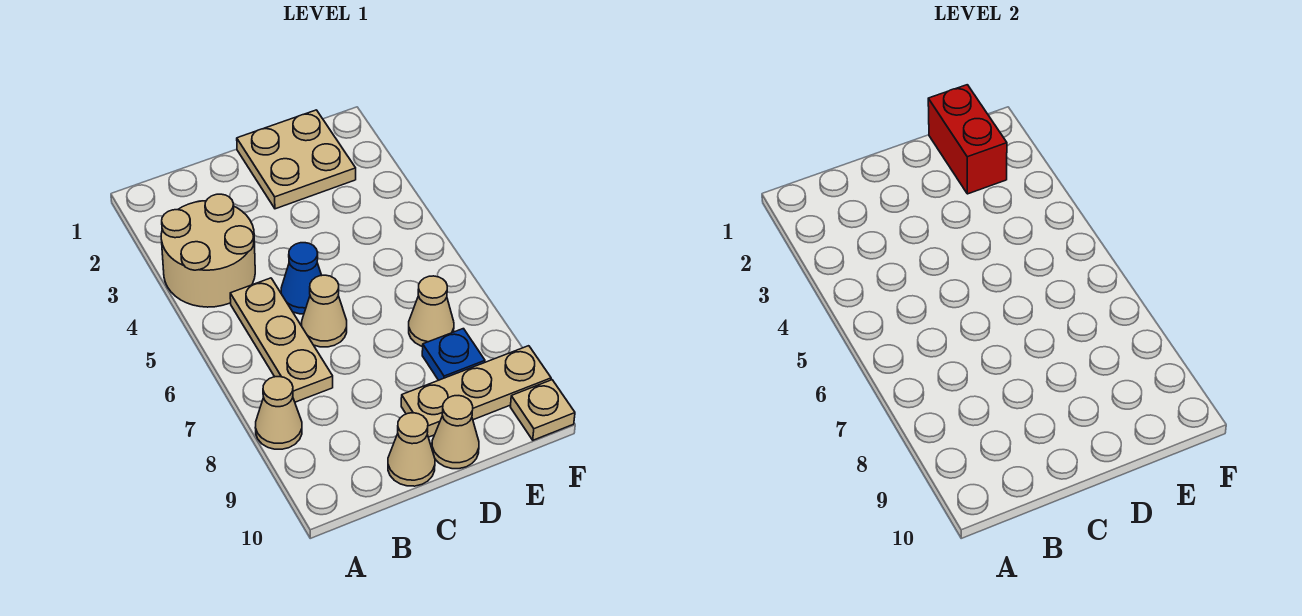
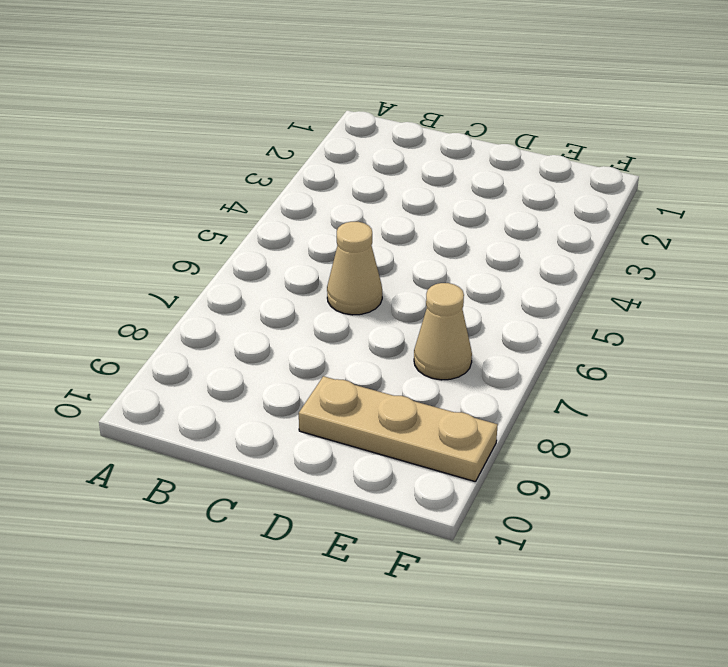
none -> tan round brick A3:B4 level 1
none -> tan cone A8 level 1
none -> tan plate B5:B7 level 1

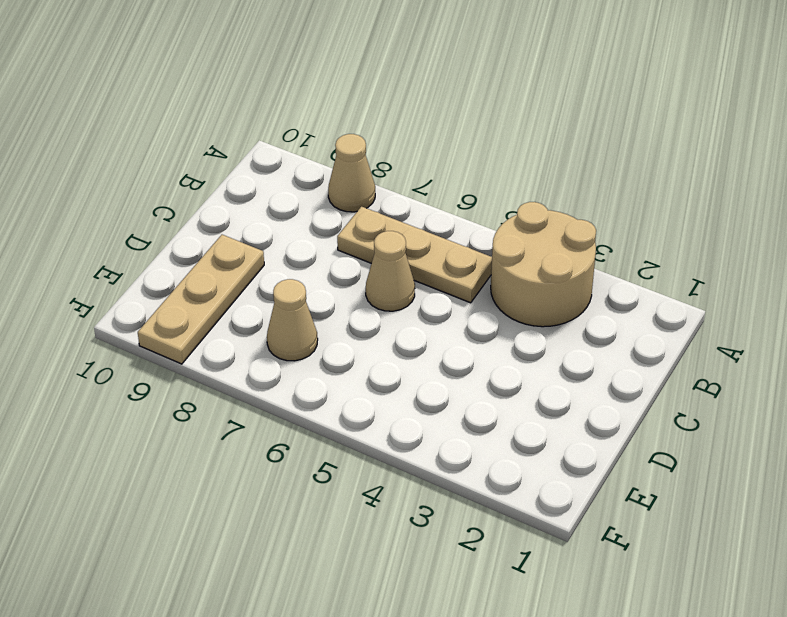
none -> blue cone C5 level 1
none -> tan cone C10 level 1
none -> tan plate D1:E2 level 1

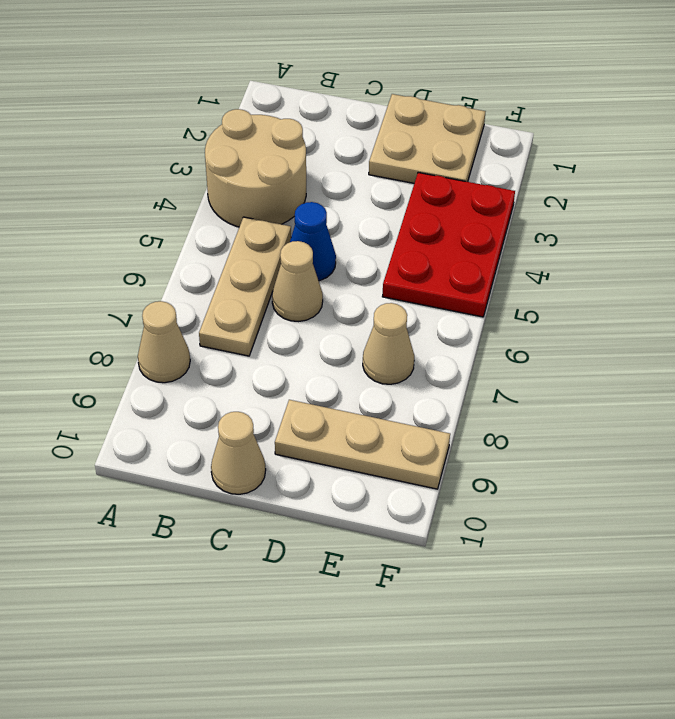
red plate E3:F5 level 1 -> none
none -> tan cone D10 level 1
none -> blue plate E8 level 1
none -> tan plate F10 level 1

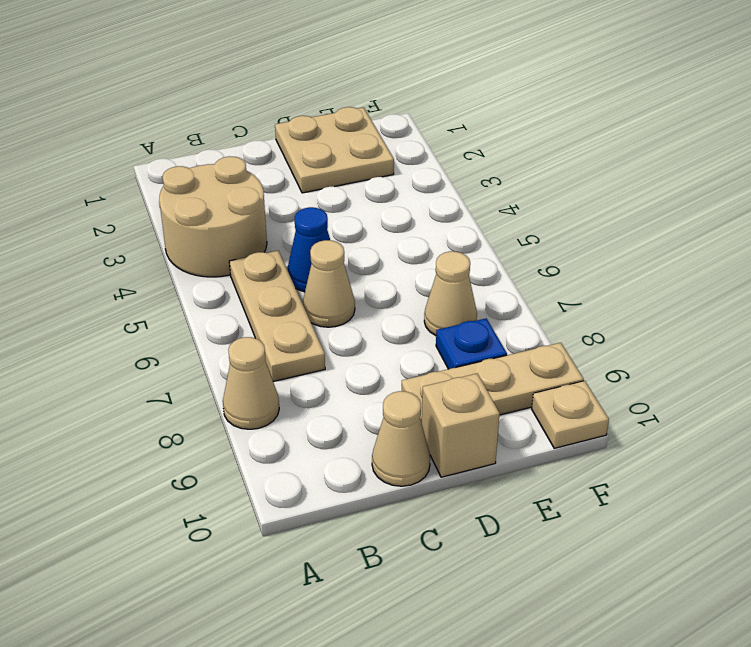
tan brick D10 level 1 -> tan cone D10 level 1
none -> red brick E1:E2 level 2

